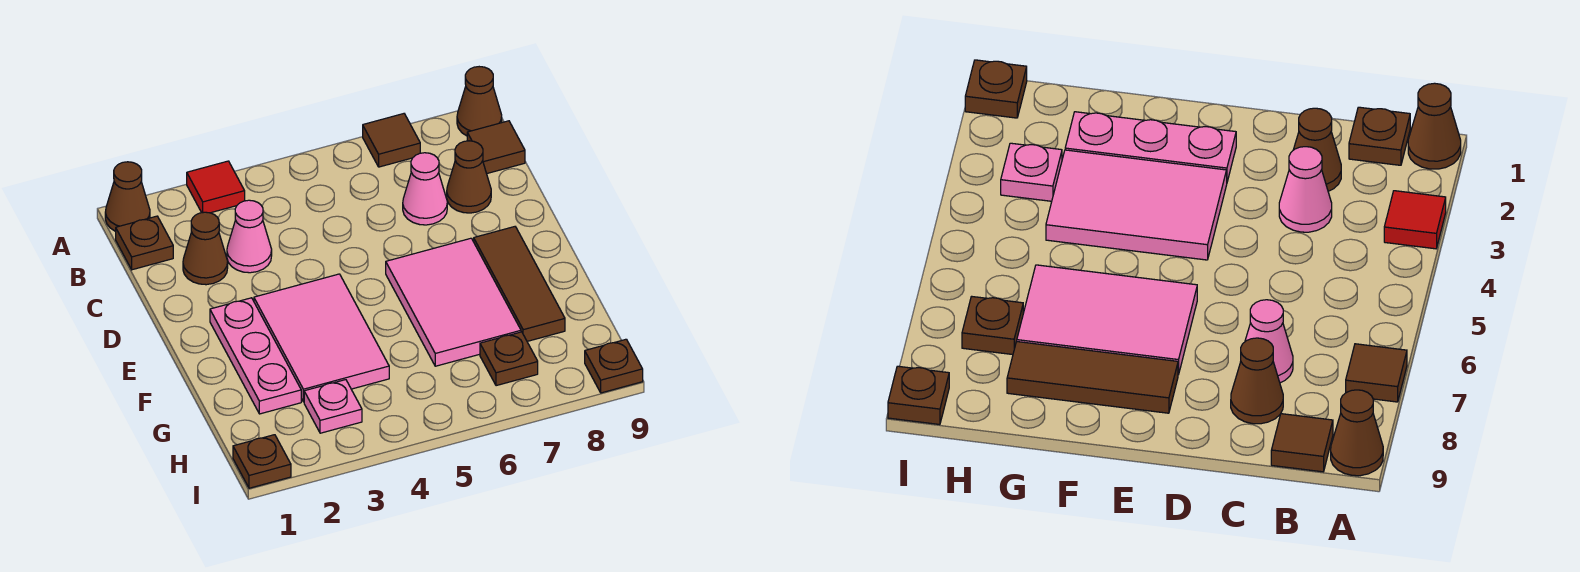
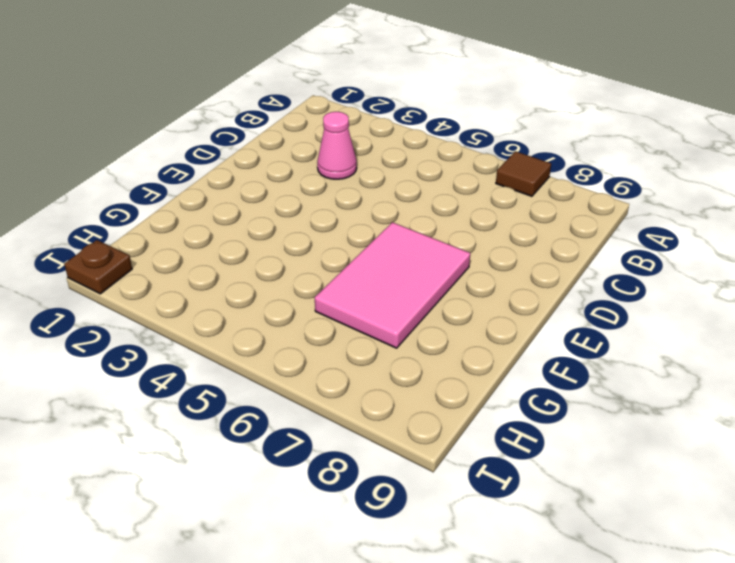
none -> brown cone A1 level 1
none -> red tile A3 level 1
none -> brown cone A9 level 1

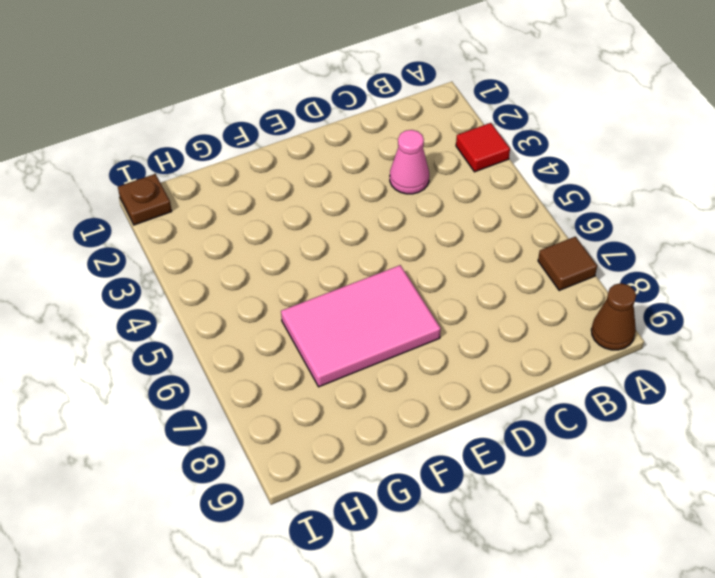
none -> brown cone A1 level 1
none -> brown plate B1 level 1
none -> brown tile B9 level 1

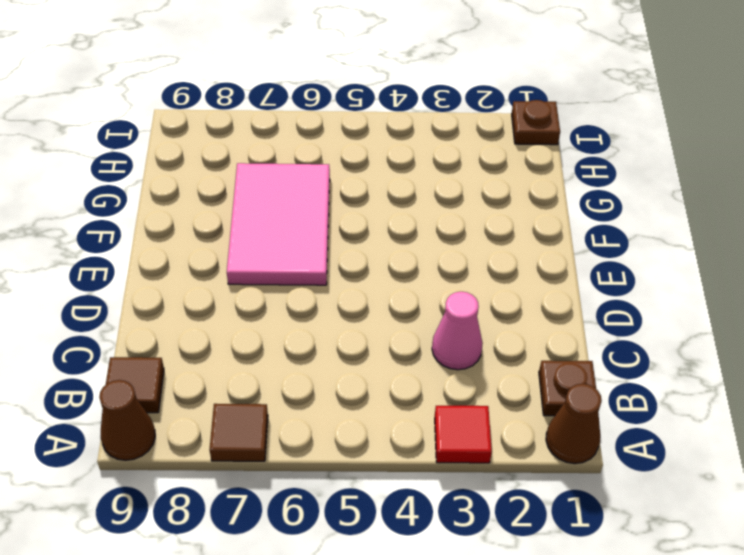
none -> brown cone C2 level 1
none -> pink cone C7 level 1
none -> brown cone C8 level 1

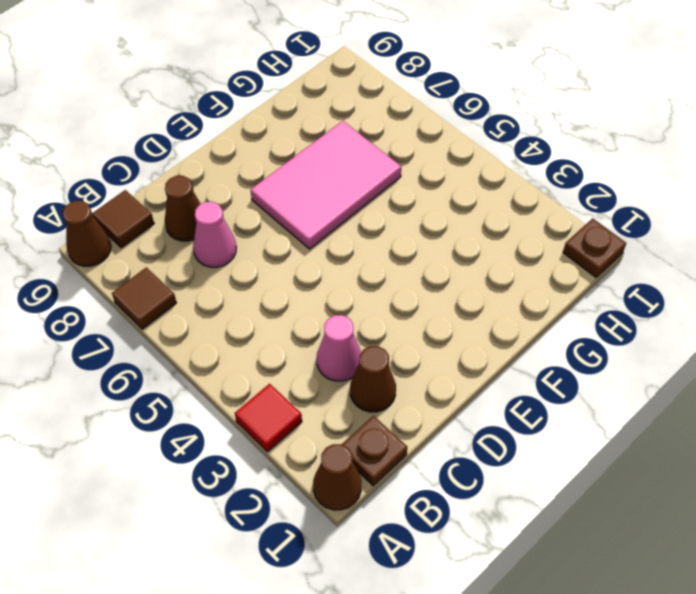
none -> pink plate E2:G2 level 1
none -> pink tile E3:G4 level 1
none -> brown tile E8:G8 level 1

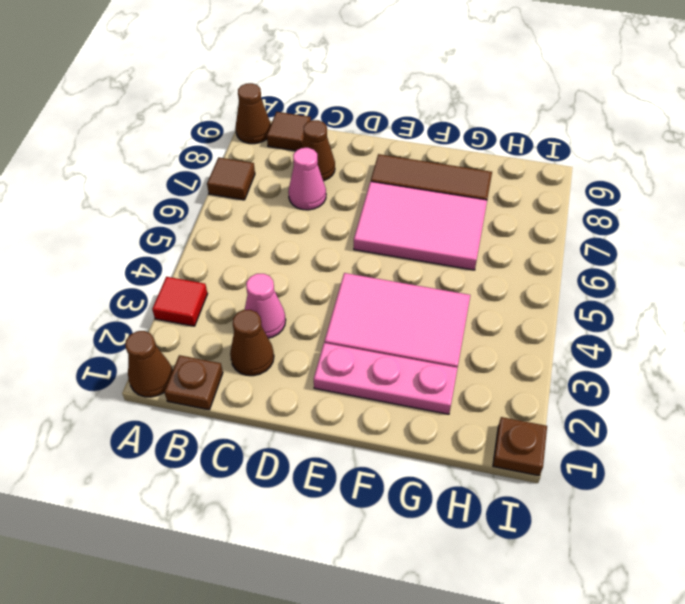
none -> pink plate H3 level 1
none -> brown plate H7 level 1
none -> brown plate I9 level 1

